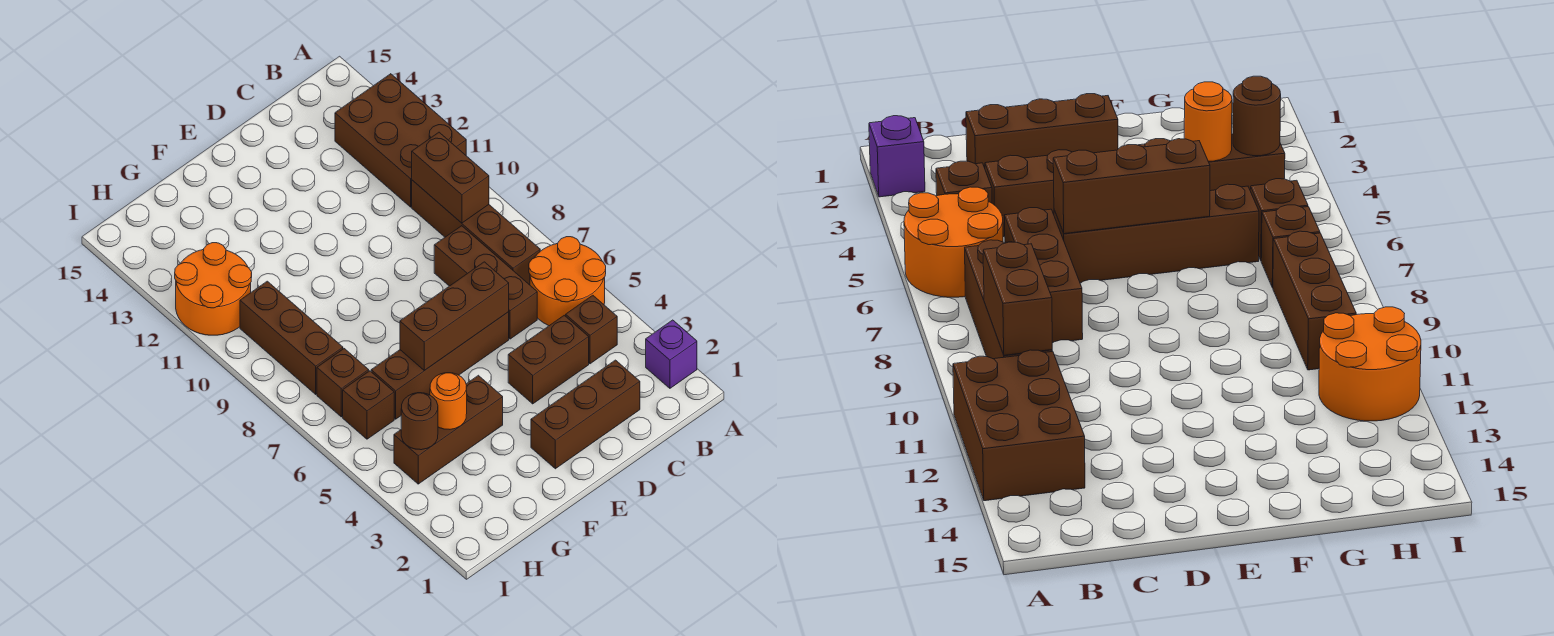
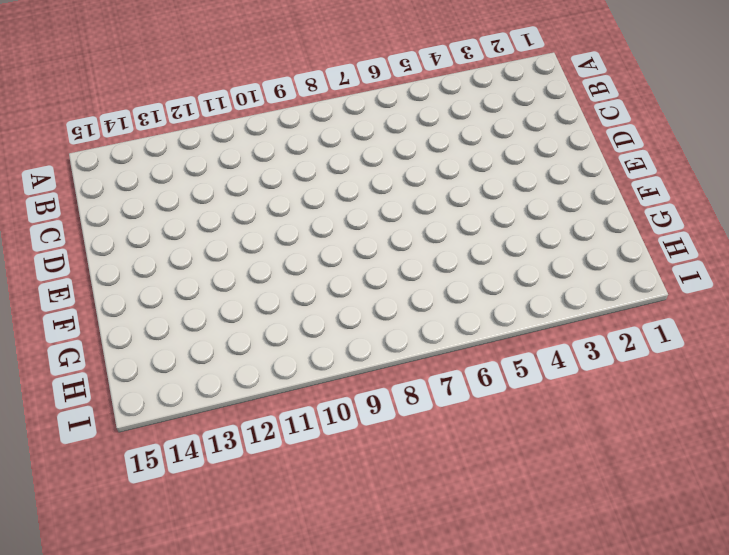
none -> purple brick A2 level 1
none -> orange round brick A5:B6 level 1
none -> brown brick A11:B13 level 1

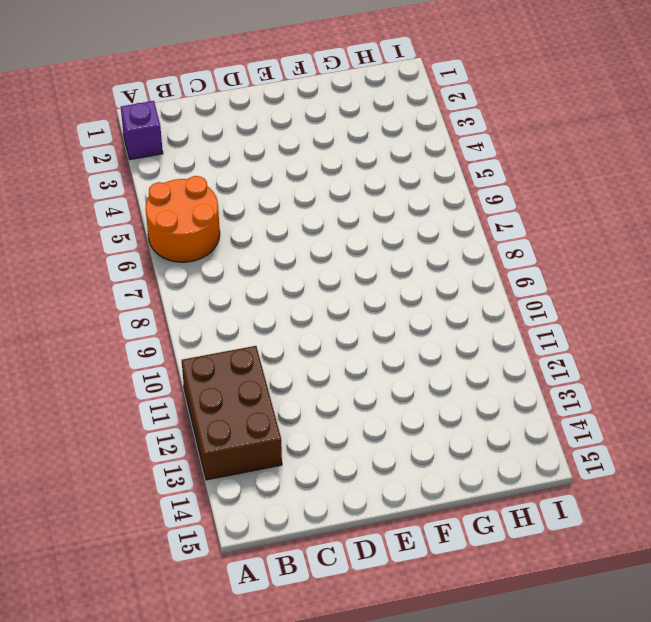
none -> brown brick B4 level 1
none -> brown brick B7:B10 level 1
none -> brown brick C2:E2 level 1

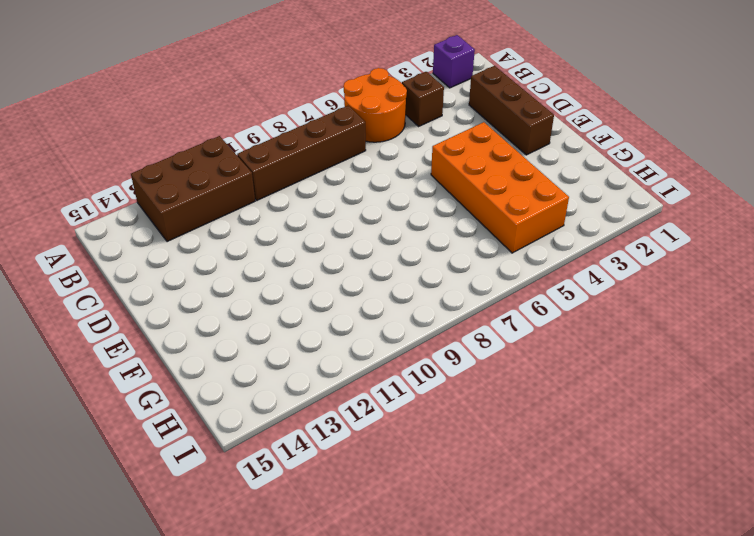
orange brick E4:H5 level 1 -> brown brick F4:H4 level 1
none -> brown brick C4:D4 level 1
none -> brown brick C6:C8 level 1
none -> brown brick D6:G6 level 1

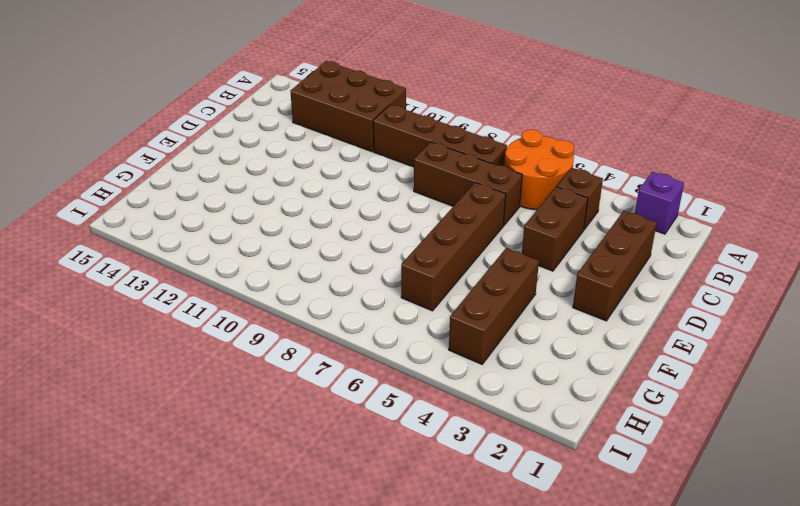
none -> brown brick H6 level 1
none -> brown brick H7 level 1
none -> brown brick H8:H10 level 1

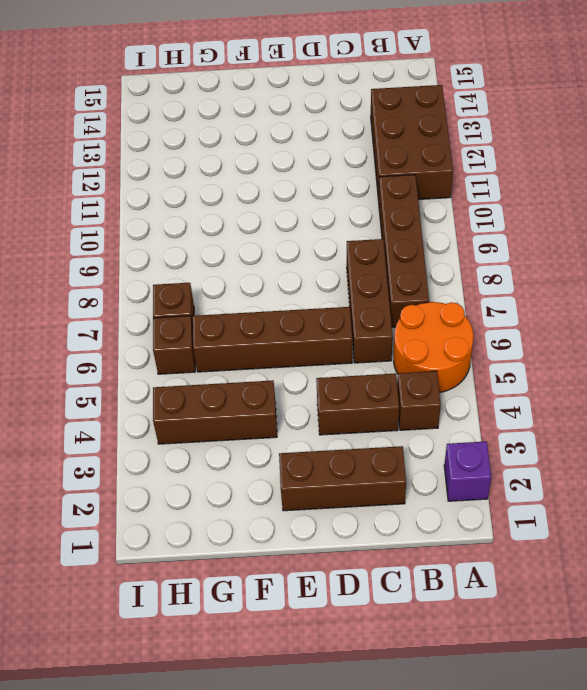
none -> brown brick H8:H10 level 1
none -> orange round brick H11:I12 level 1
none -> brown brick B9:B10 level 2

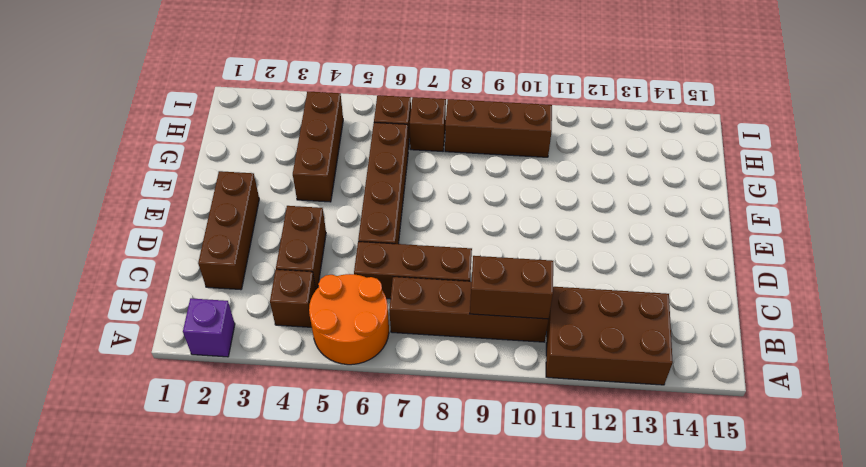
none -> orange round brick H11:I12 level 1
none -> brown brick D6:F6 level 2
none -> orange round brick G4 level 2

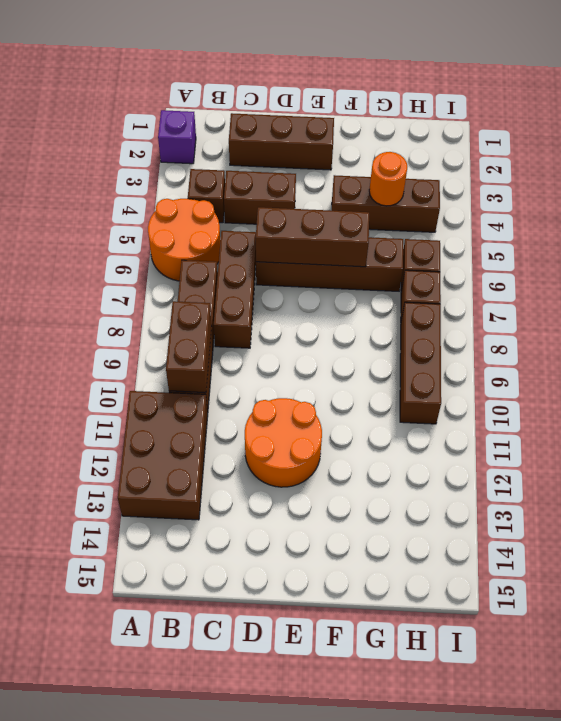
orange round brick D11:E12 level 1 -> orange round brick H11:I12 level 1
none -> brown round brick H4 level 2

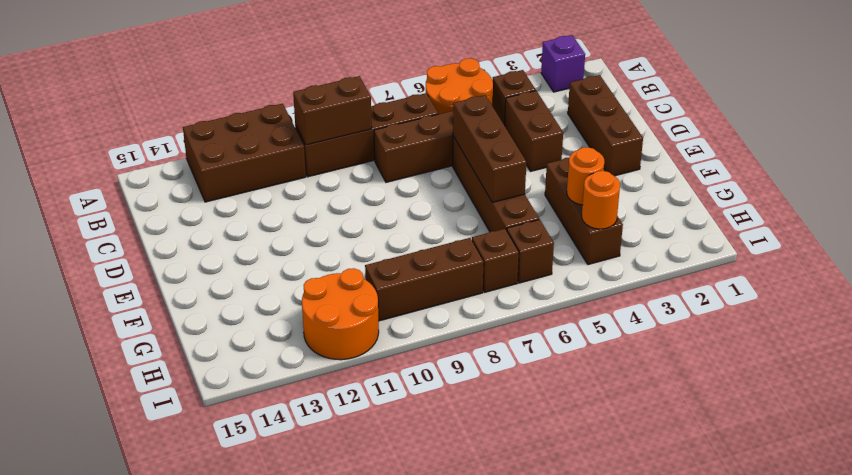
orange round brick H4 level 2 -> brown round brick H4 level 2

